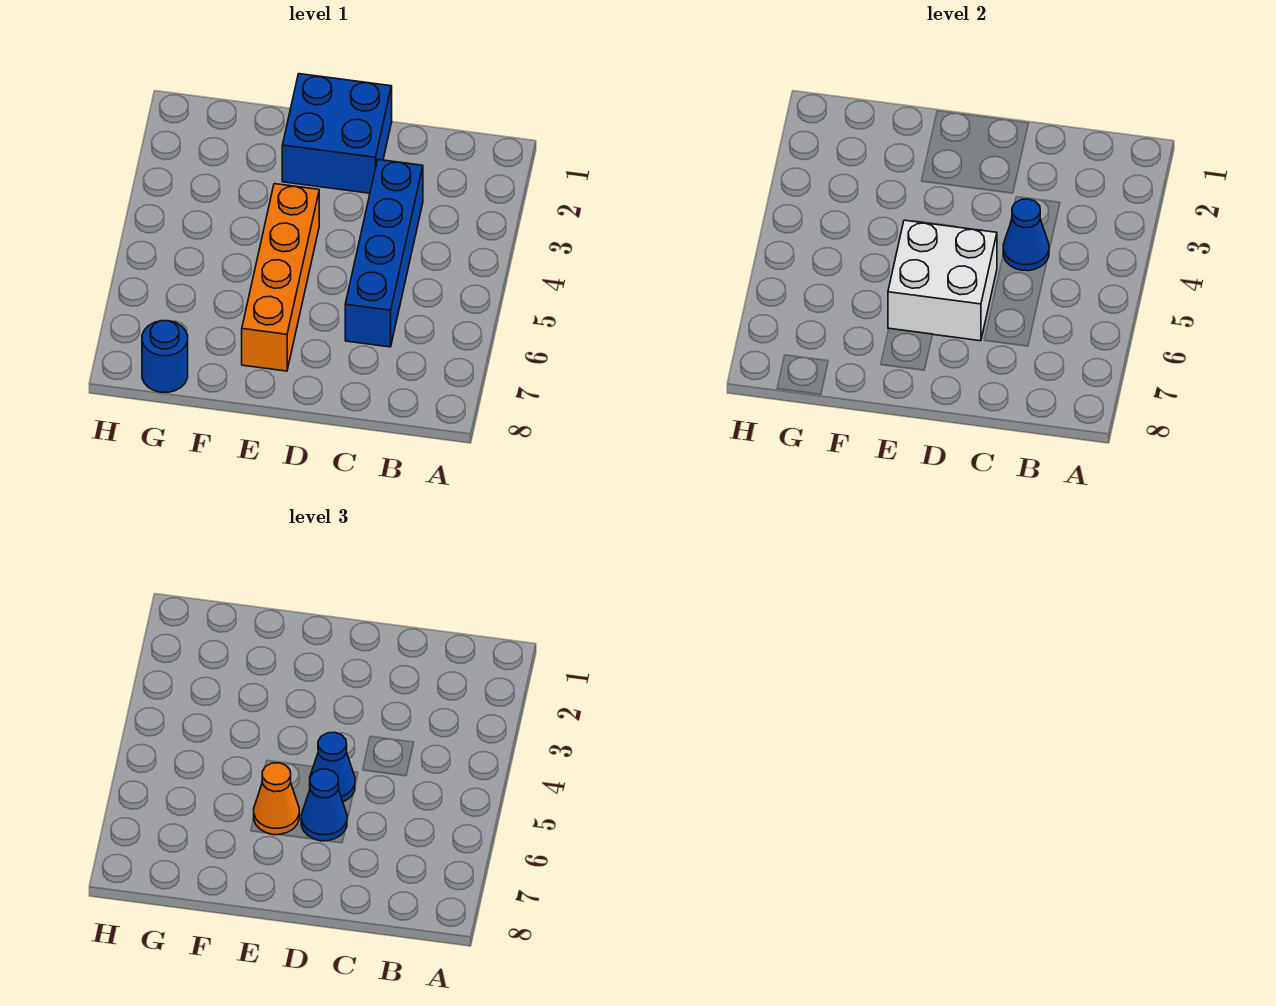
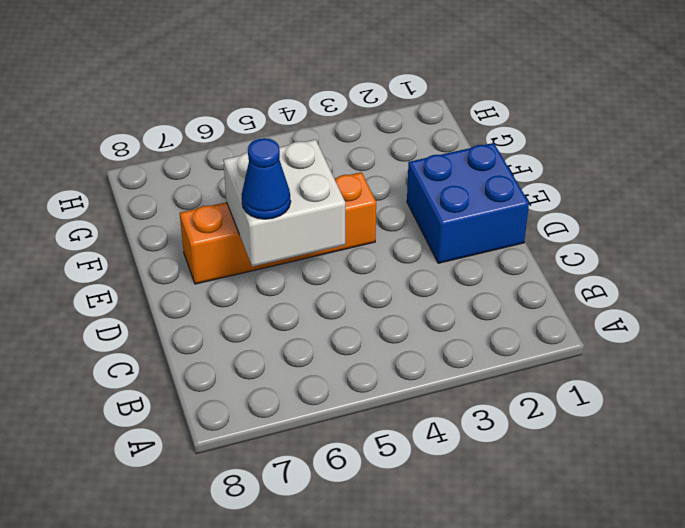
none -> blue brick C3:C6 level 1
none -> blue round brick G8 level 1

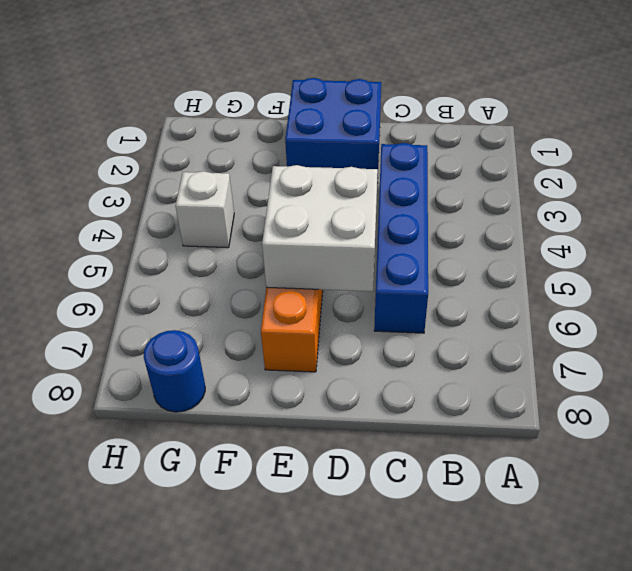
white brick G4 level 1 -> none
none -> blue cone C4 level 2
none -> blue cone D5 level 3

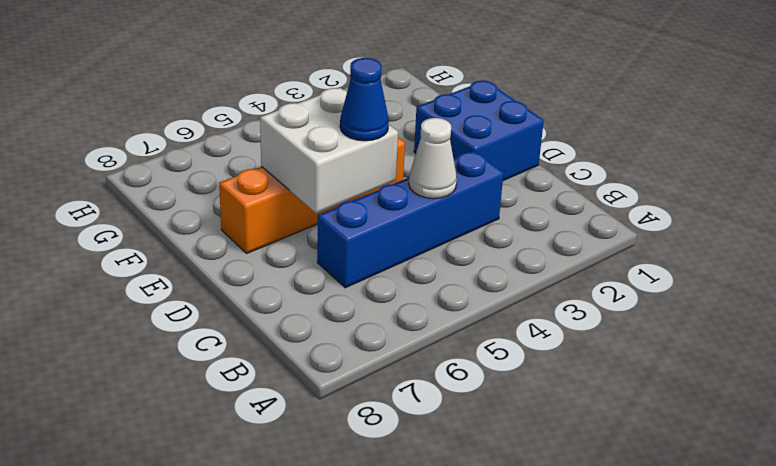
white cone C4 level 2 -> blue cone C4 level 2
none -> blue round brick G8 level 1
none -> blue cone D6 level 3

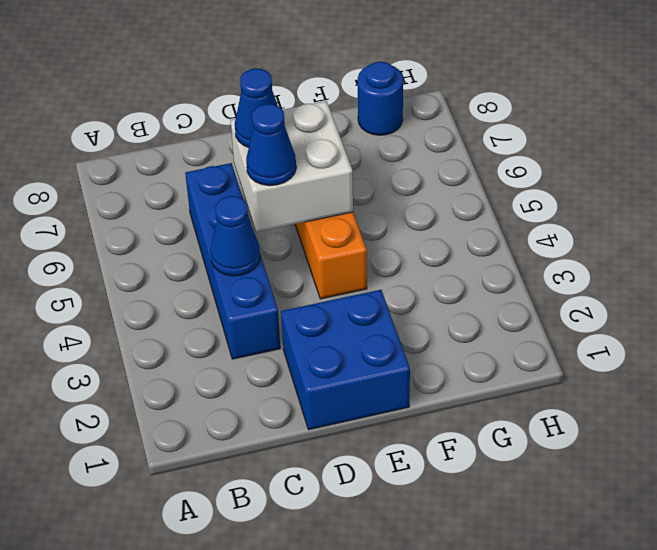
none -> orange cone E6 level 3

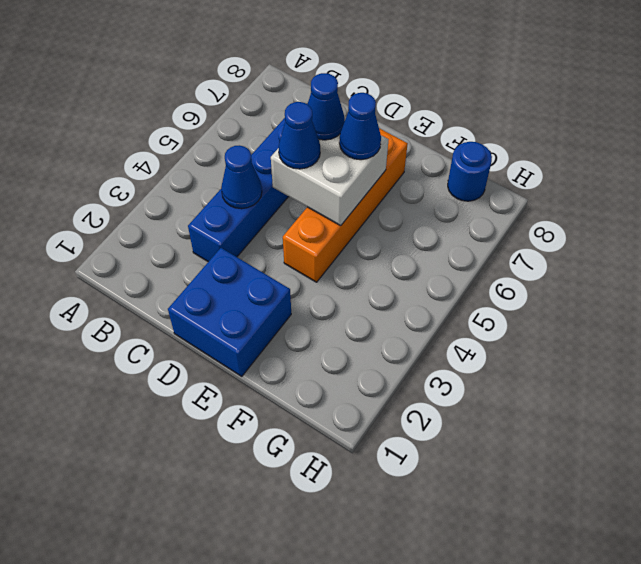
blue cone E6 level 3 -> orange cone E6 level 3

